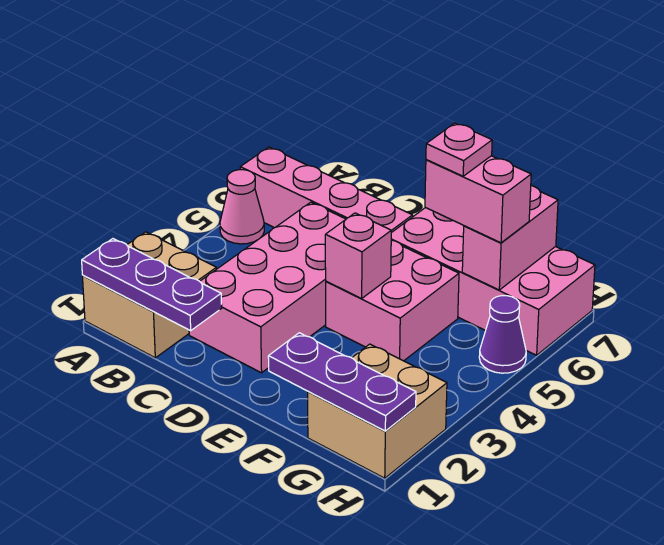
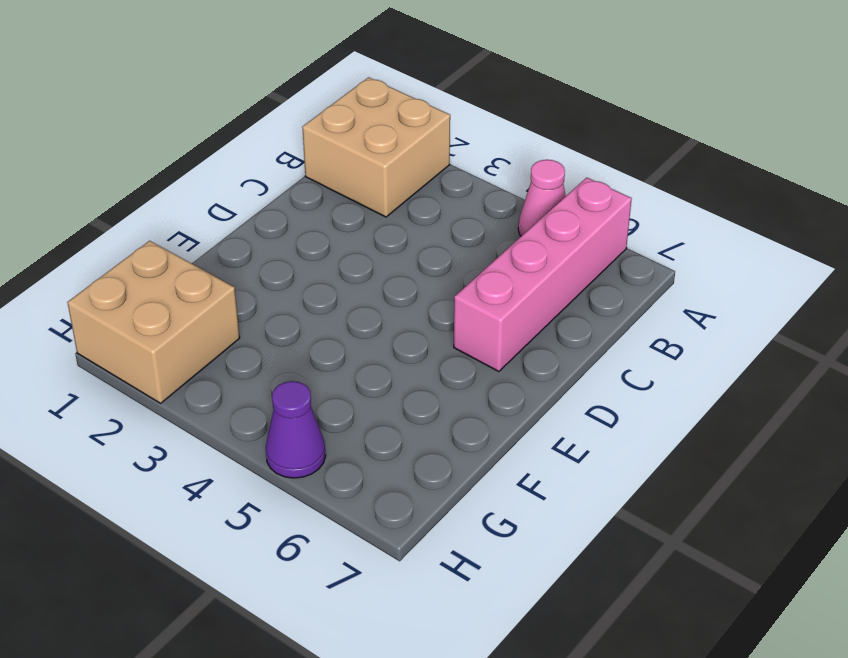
none -> pink brick C2:D5 level 1
none -> pink brick E4:F5 level 1
none -> pink brick E6:H7 level 1

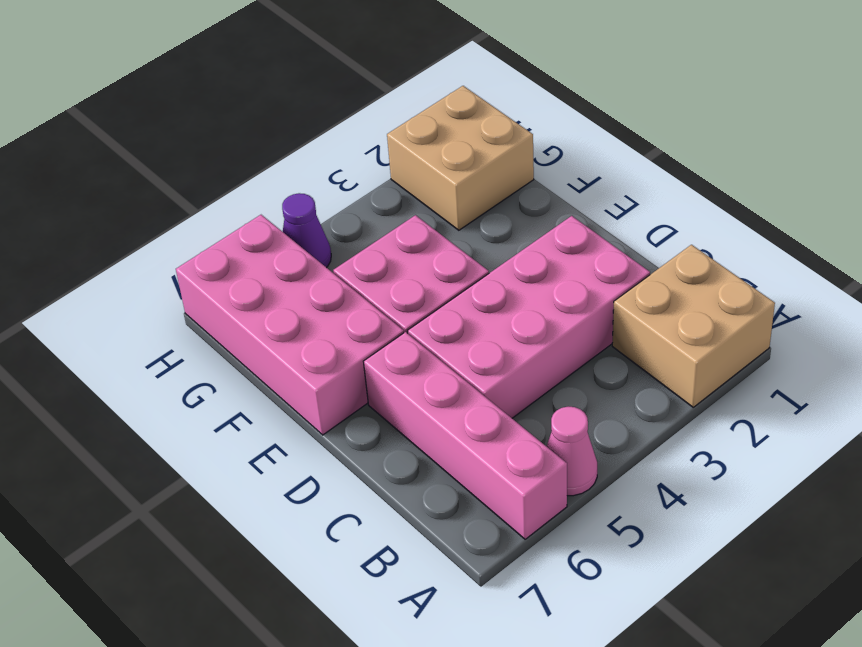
none -> purple plate A1:C1 level 2
none -> pink brick E4 level 2
none -> purple plate F1:H1 level 2

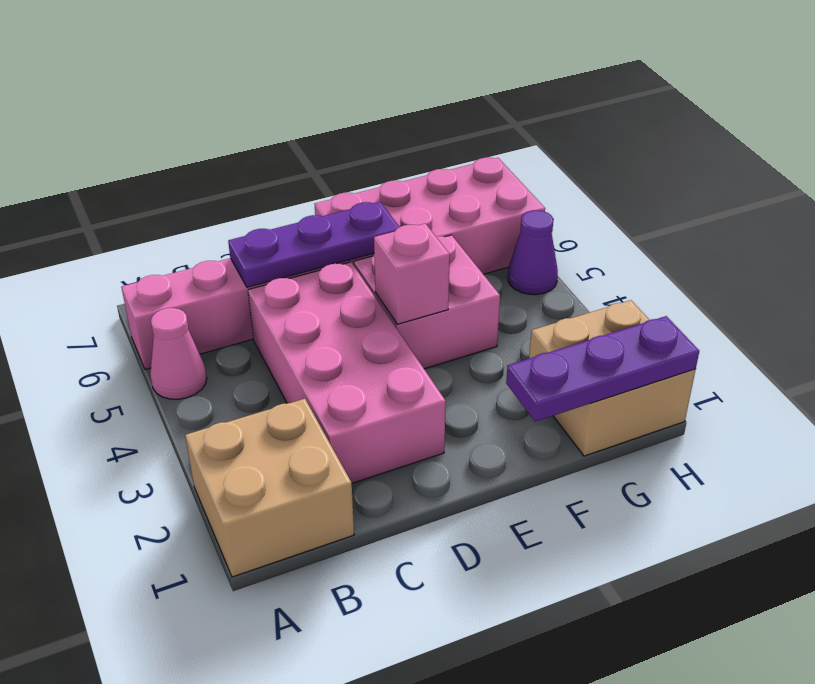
purple plate C6:E6 level 2 -> purple plate A1:C1 level 2
none -> pink brick G6:G7 level 2
none -> pink brick F6:G6 level 3
none -> pink plate F6 level 4

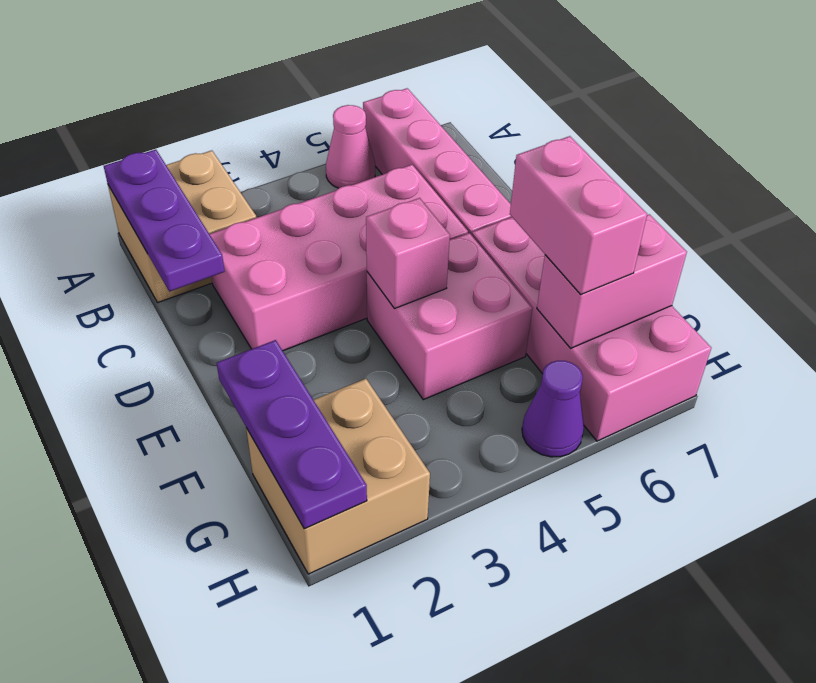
none -> pink plate F6 level 4

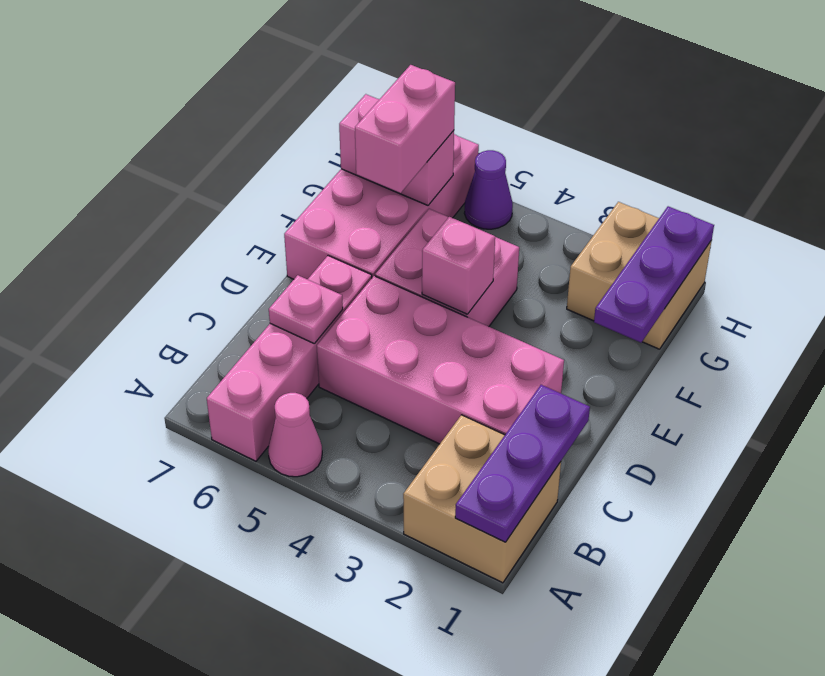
pink plate C6 level 2 -> pink plate F6 level 4

